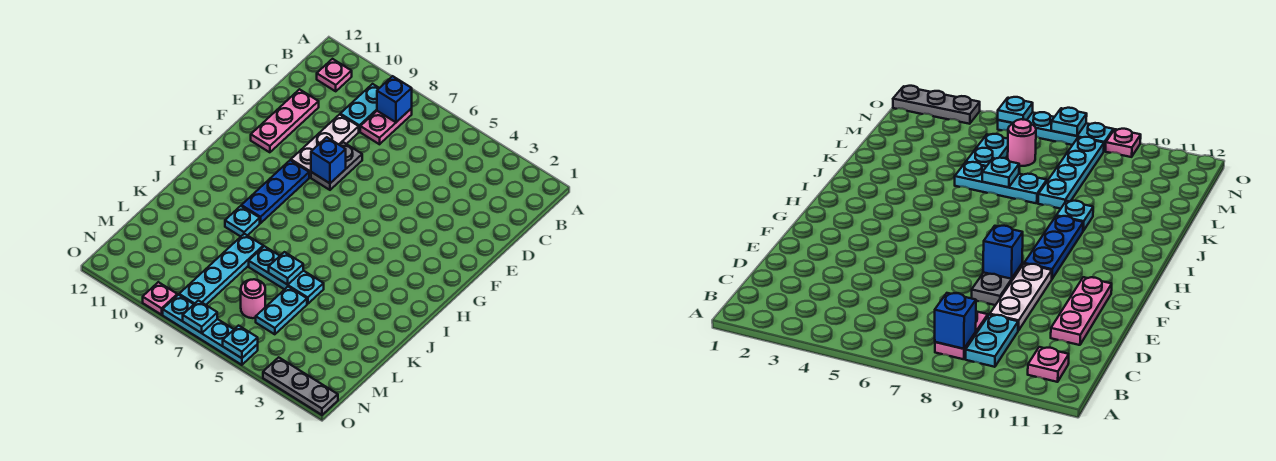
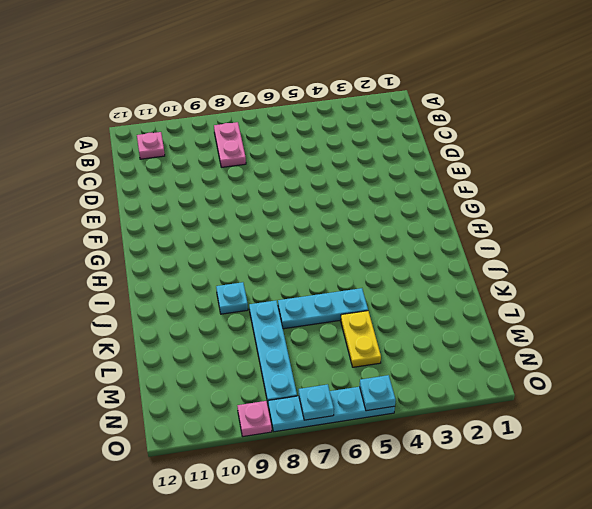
yellow plate L5:M5 level 1 -> cyan plate L5:M5 level 1
none -> cyan plate B9:C9 level 1
none -> white plate D9:F9 level 1
none -> pink plate D11:F11 level 1

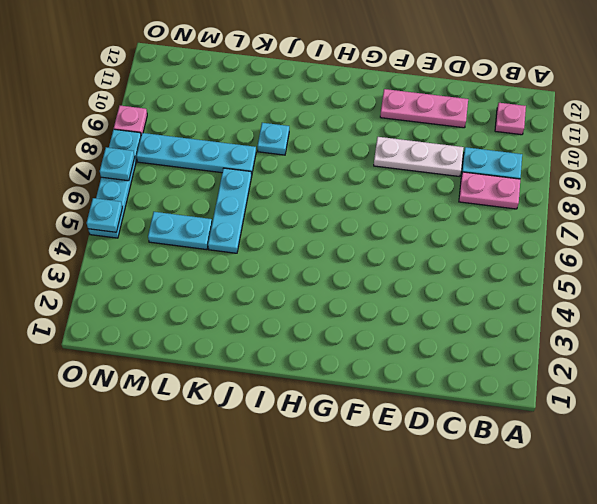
none -> grey plate E8:F8 level 1
none -> blue plate G9:I9 level 1
none -> pink round brick M6 level 1

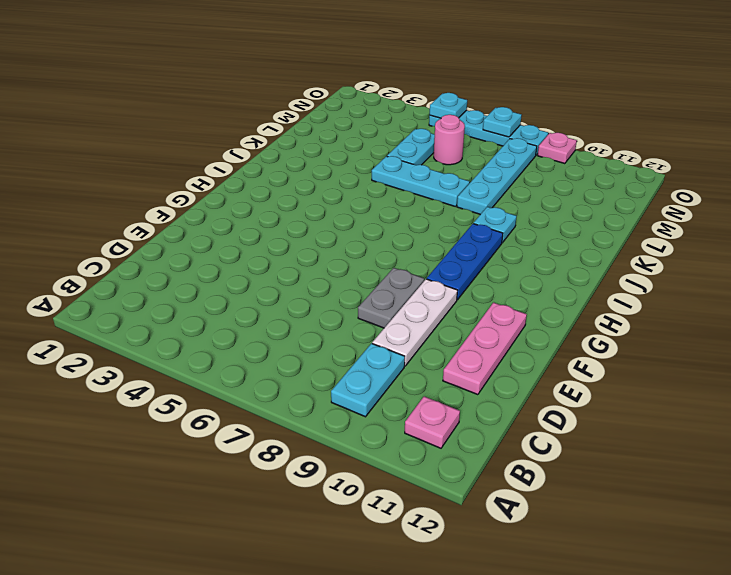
none -> pink plate B8:C8 level 1
none -> grey plate O1:O3 level 1
none -> blue brick B8 level 2

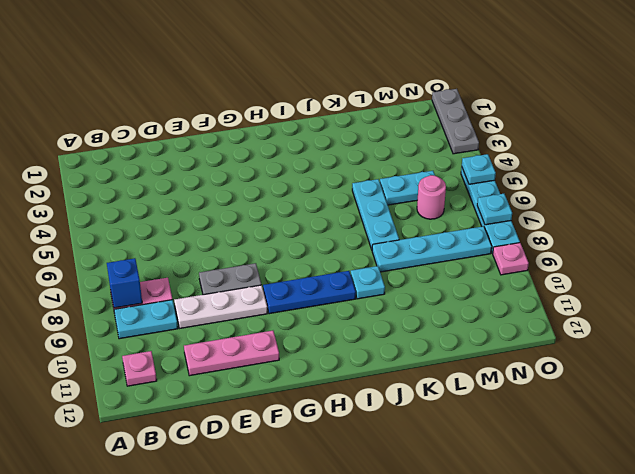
none -> blue brick F8 level 2
none -> cyan plate K6 level 2

